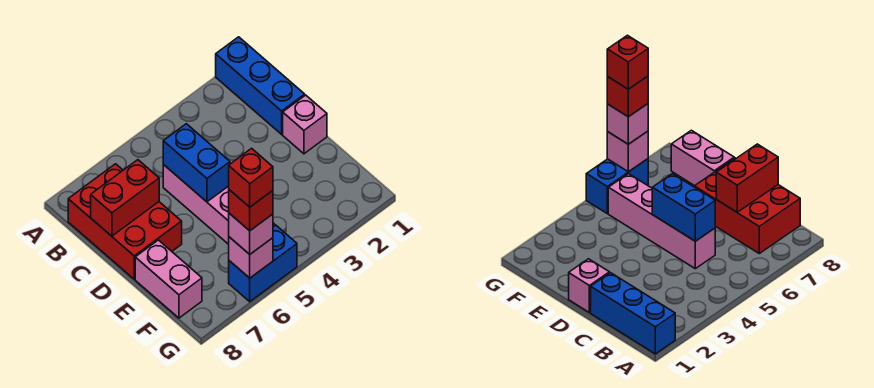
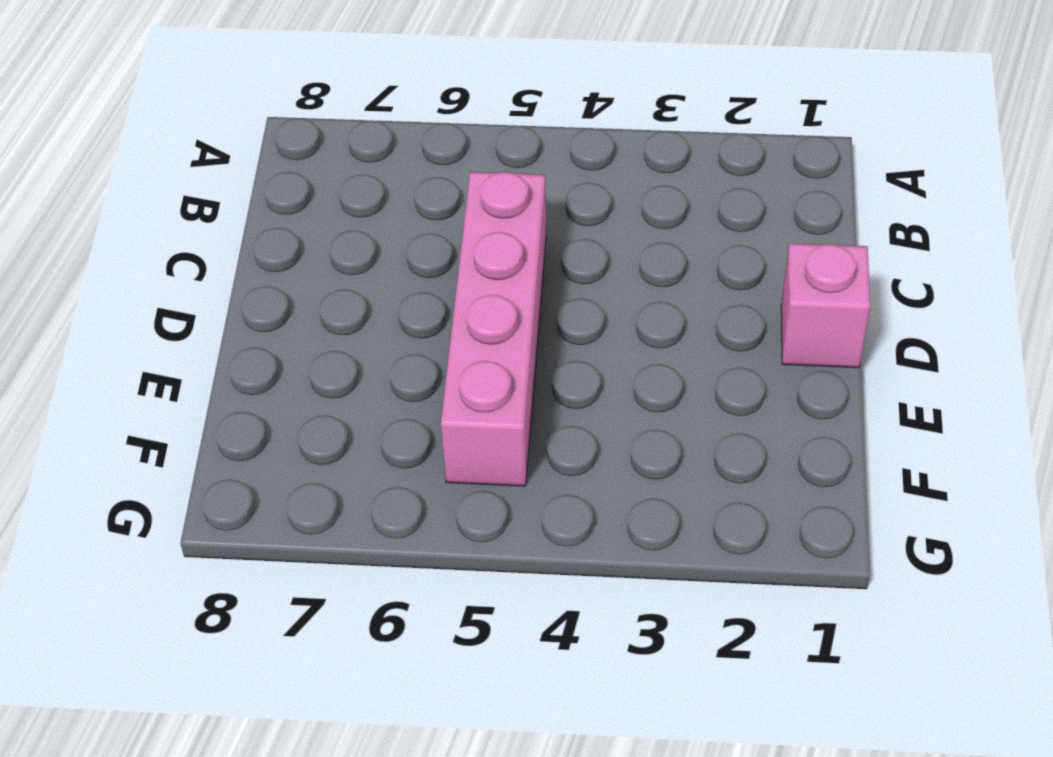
none -> blue brick A1:C1 level 1
none -> red brick B7:D8 level 1
none -> pink brick E8:F8 level 1

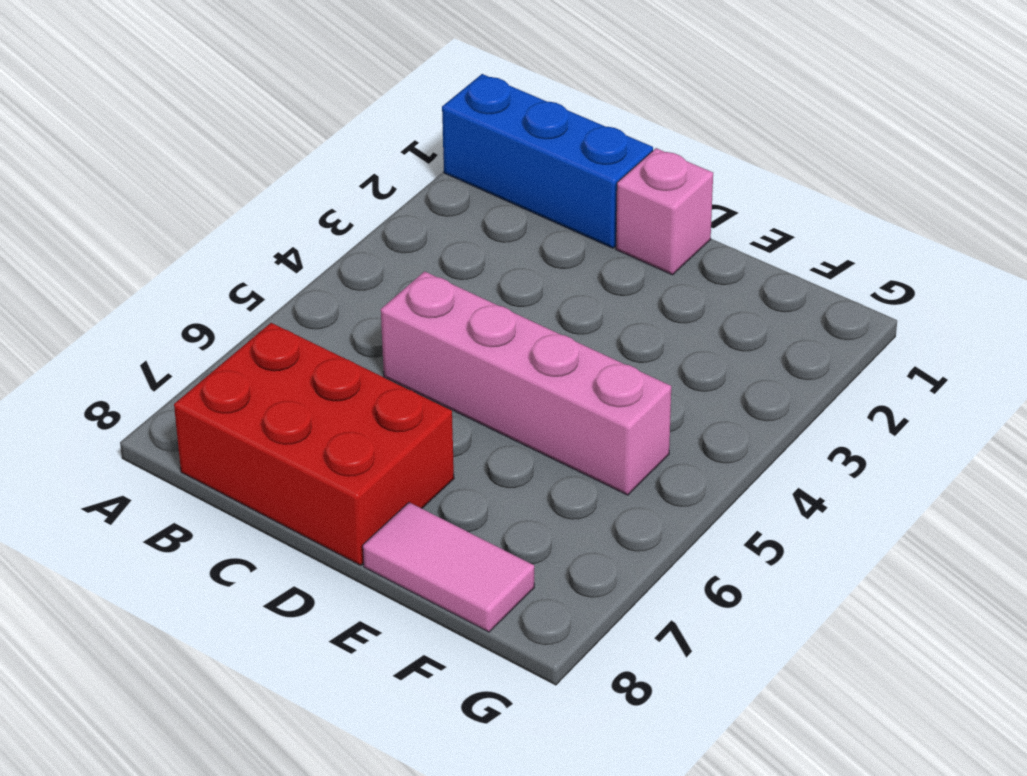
pink tile E8:F8 level 1 -> pink brick E8:F8 level 1
none -> blue brick G5:G6 level 1
none -> blue brick C5:D5 level 2
none -> red brick C7:C8 level 2

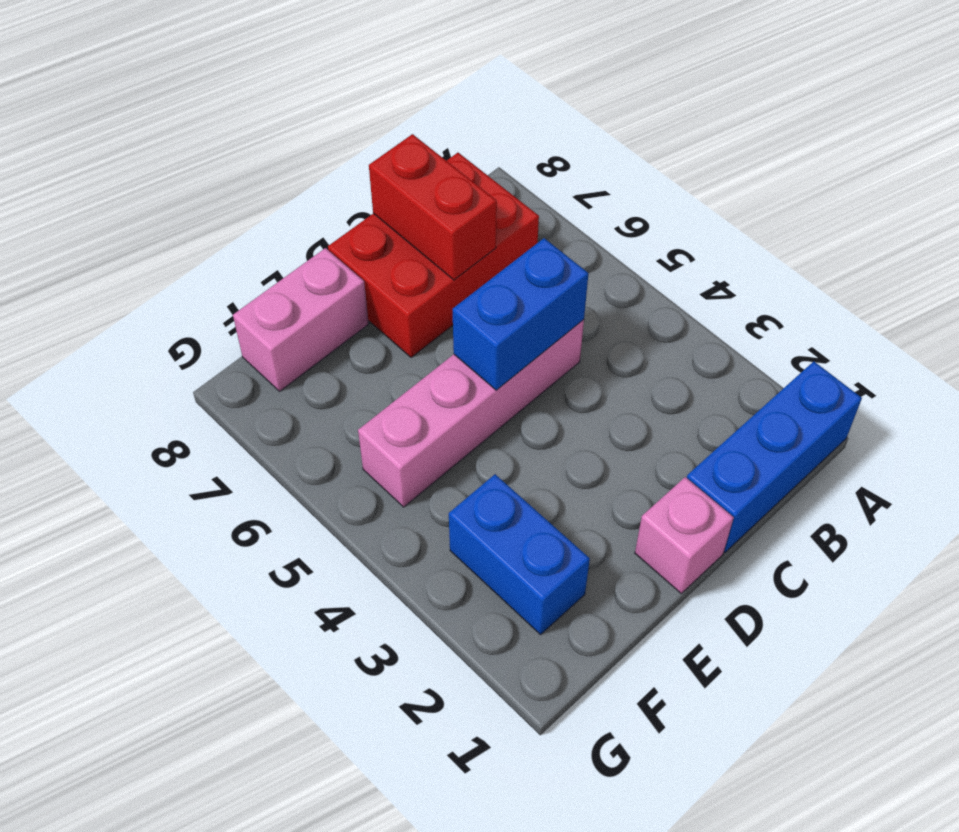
blue brick F2:F3 level 1 -> blue brick G5:G6 level 1
none -> pink brick G6 level 2
none -> pink brick G6 level 3
none -> red brick G6 level 4

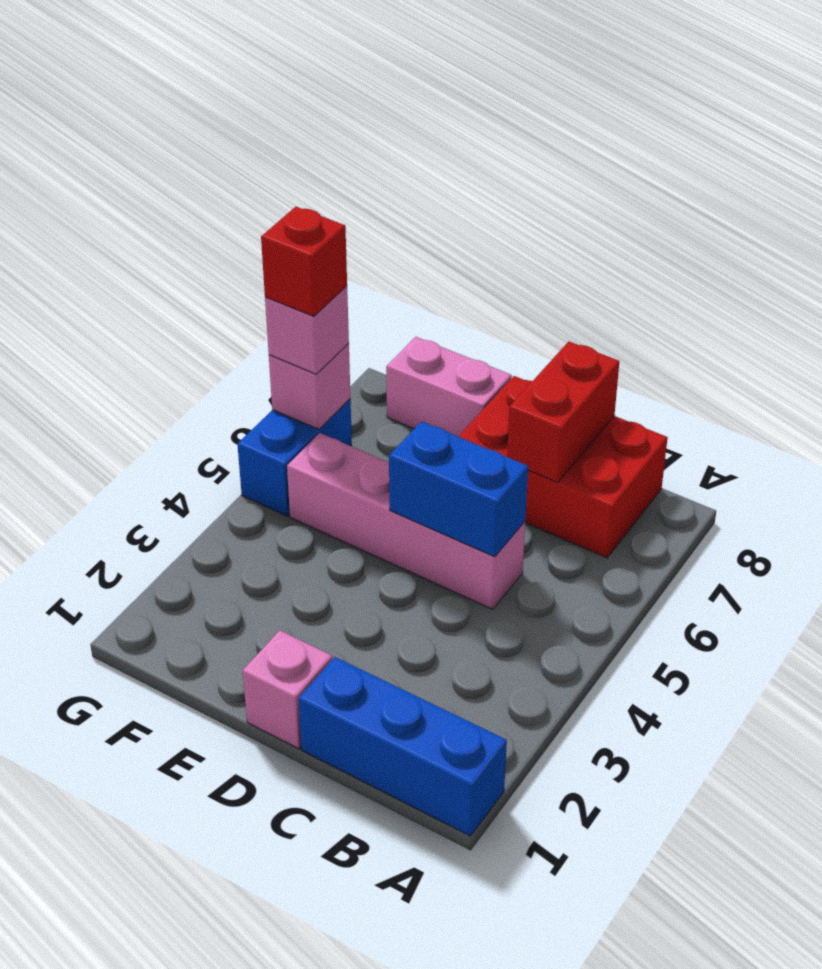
none -> red brick G6 level 5

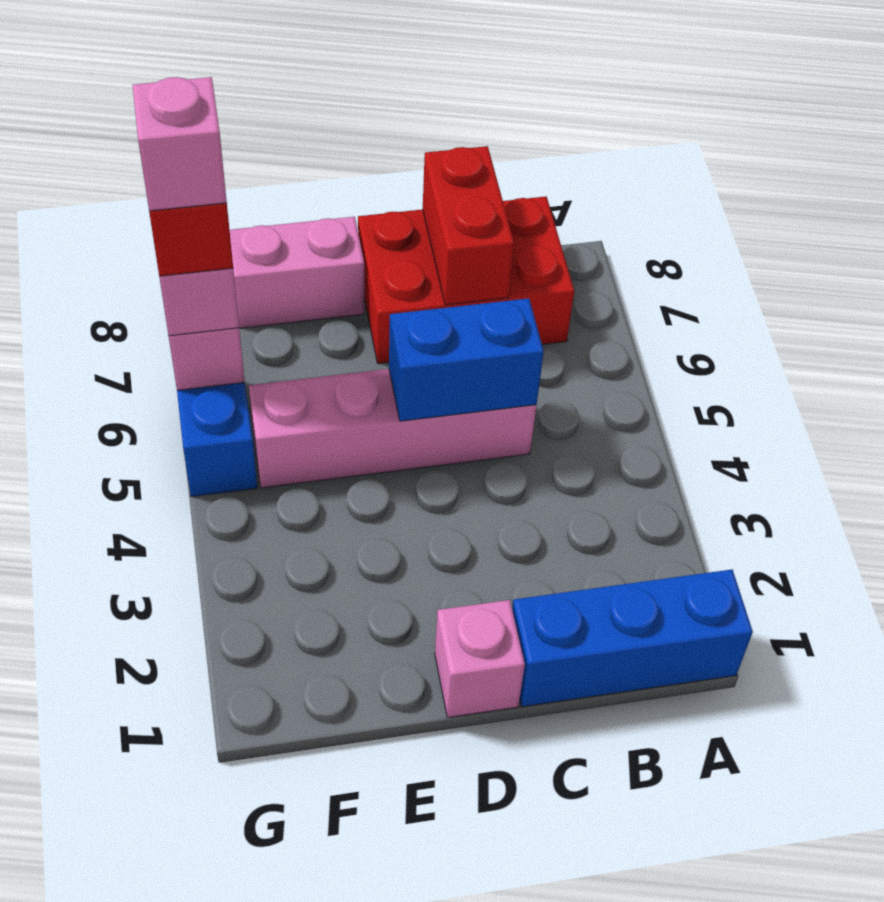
pink brick G6 level 5 -> red brick G6 level 5

